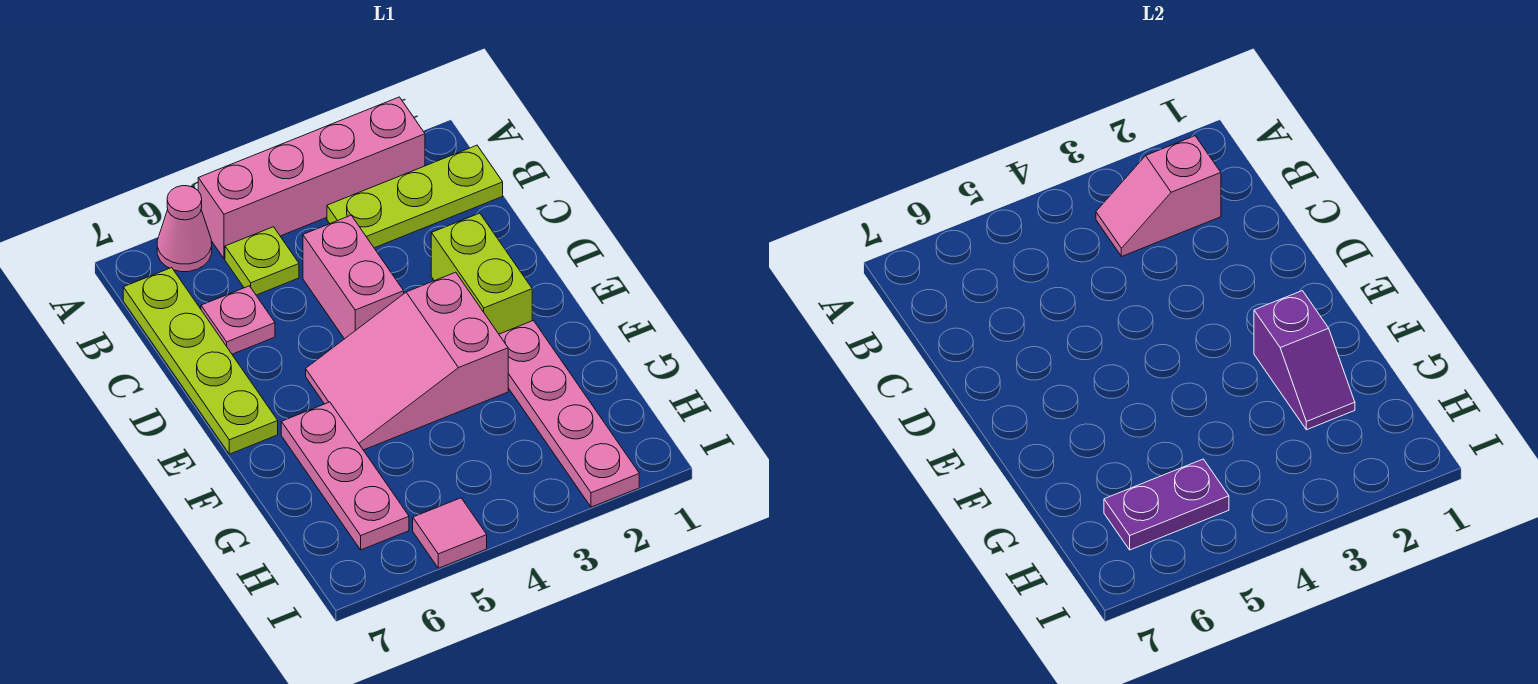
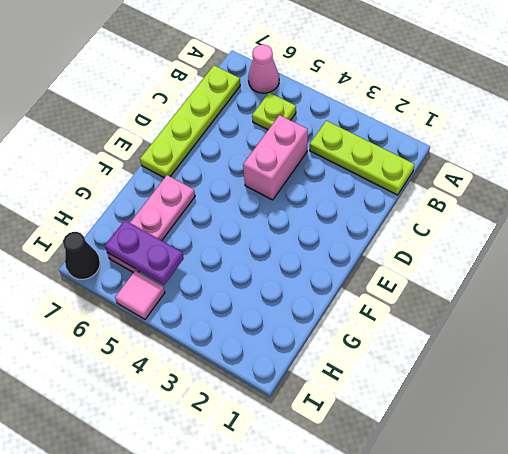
black cone I7 level 1 -> none
none -> pink brick A2:A5 level 1
none -> pink plate C6 level 1
none -> lime brick D2:E2 level 1

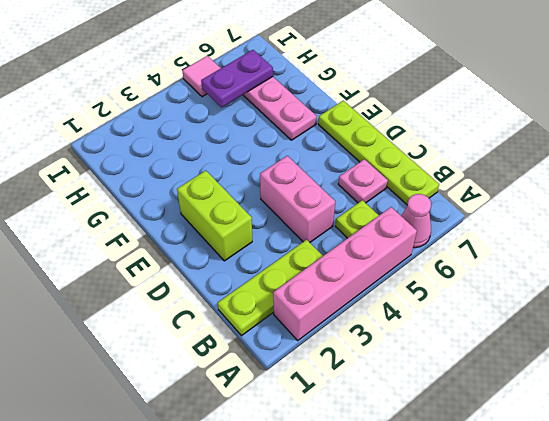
none -> pink slope E3:F5 level 1 top 3
none -> pink plate F2:I2 level 1
none -> pink slope B2:B3 level 2 top 2

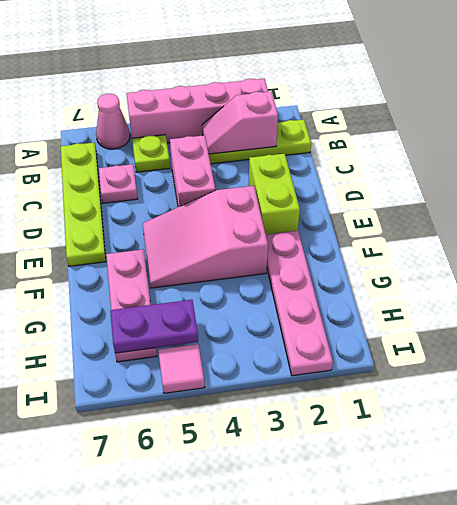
none -> purple slope F2:G2 level 2 top F

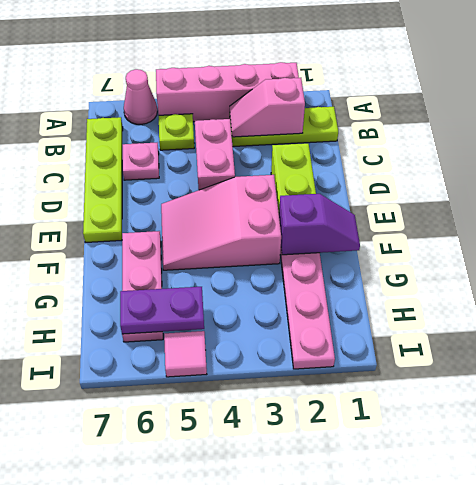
purple slope F1:F2 level 2 top 2 -> purple slope F2:G2 level 2 top F

